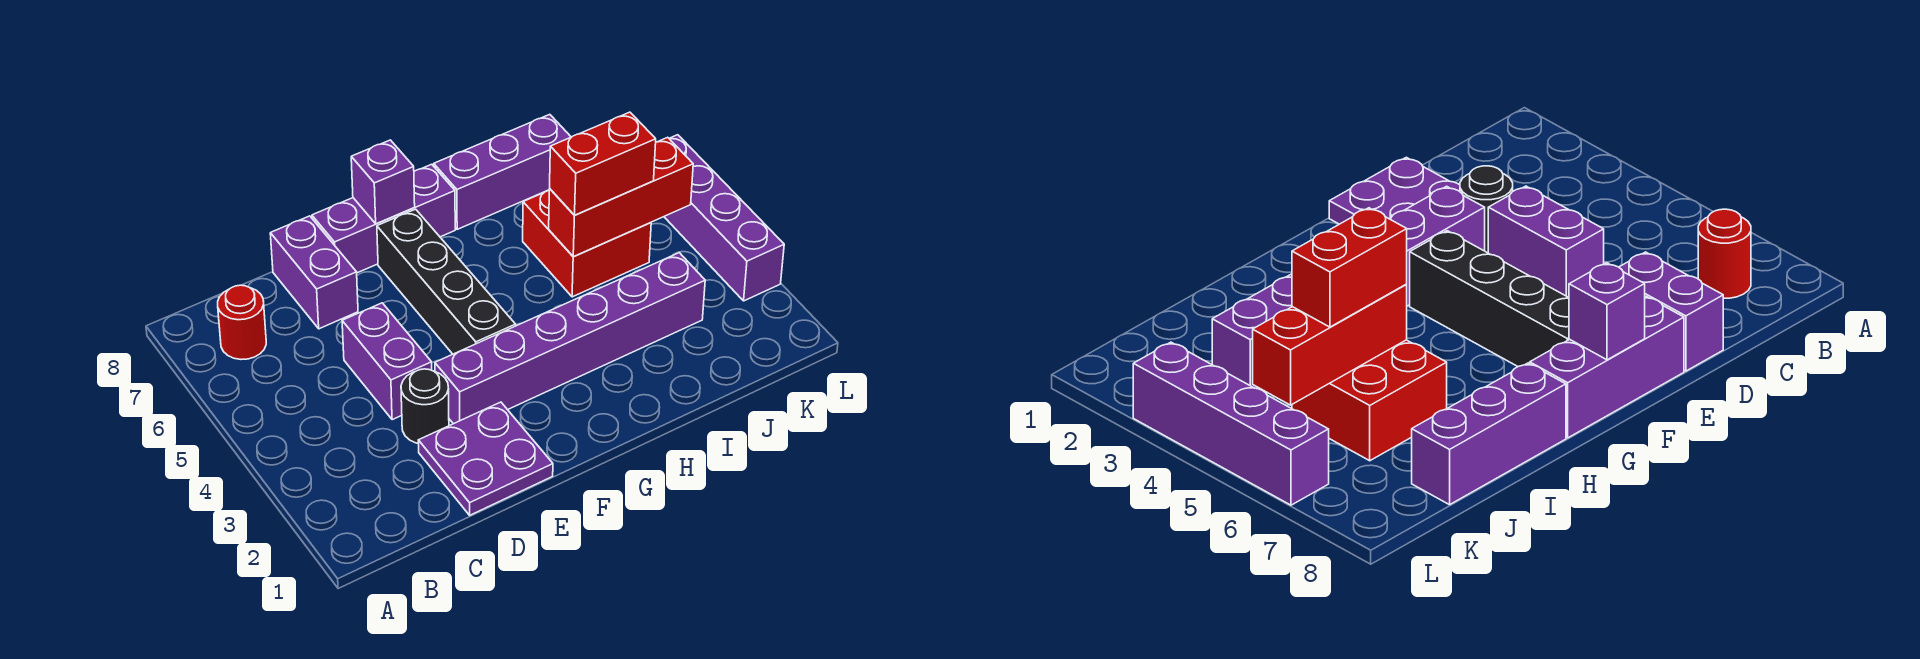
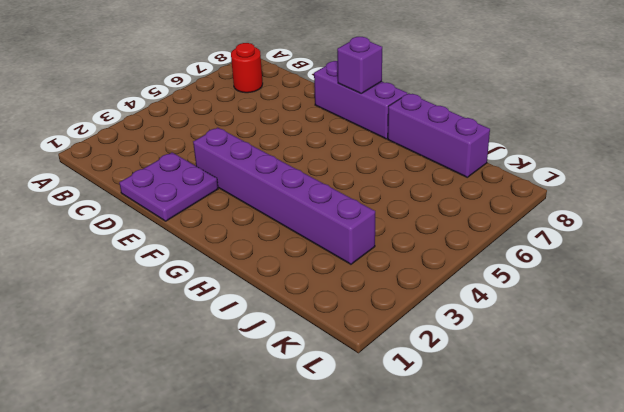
none -> black round brick D3 level 1
none -> purple brick D4:D5 level 1
none -> purple brick D7:D8 level 1

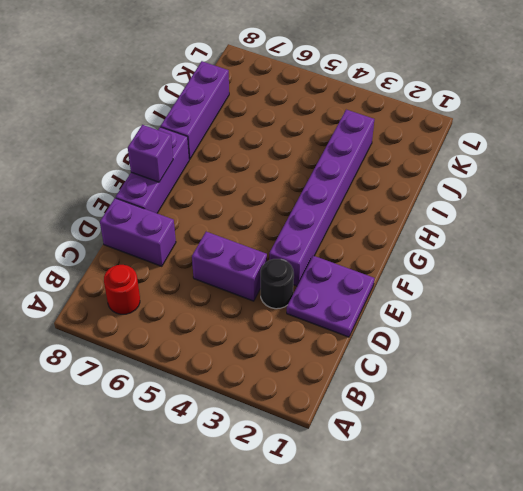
none -> black brick F4:F7 level 1
none -> red brick I5:J6 level 1
none -> purple brick L3:L6 level 1

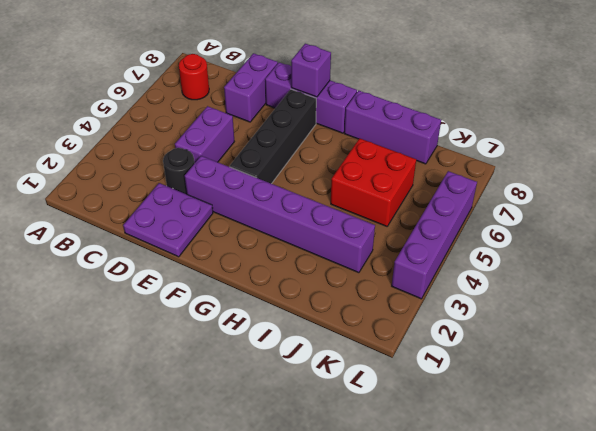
none -> red brick I5:K5 level 2
none -> red brick I5:J5 level 3

